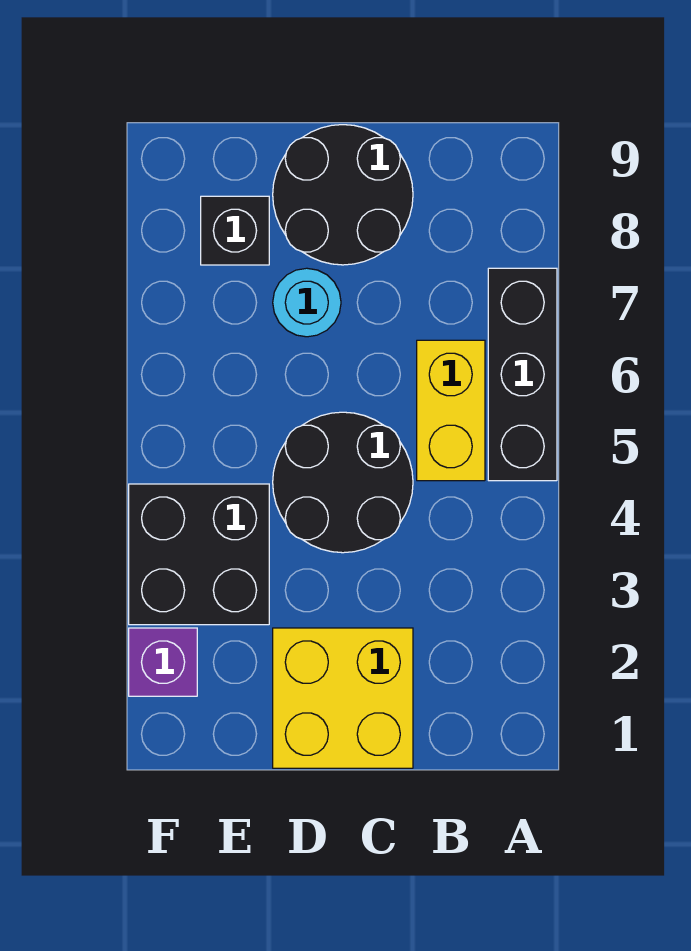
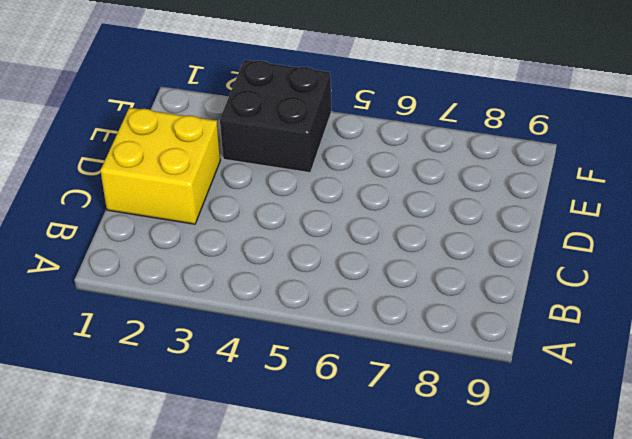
none -> black brick A5:A7 level 1
none -> yellow brick B5:B6 level 1

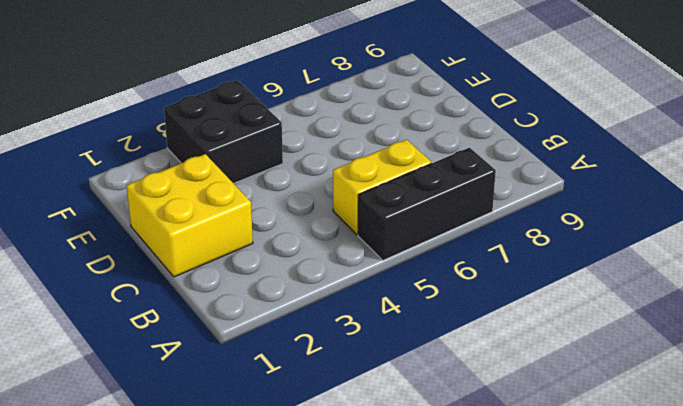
none -> black round brick C4:D5 level 1
none -> black round brick C8:D9 level 1

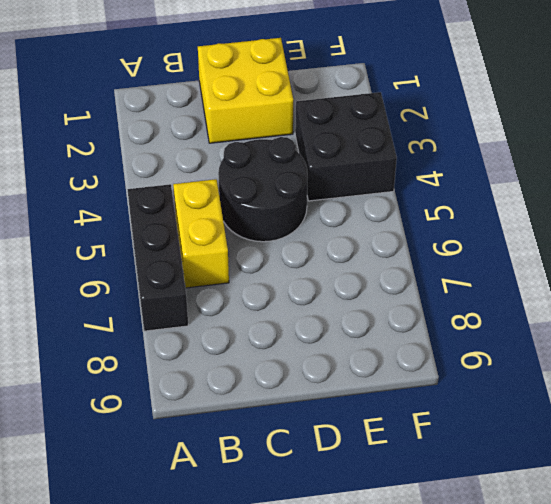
none -> black round brick C8:D9 level 1
none -> cyan round brick D7 level 1

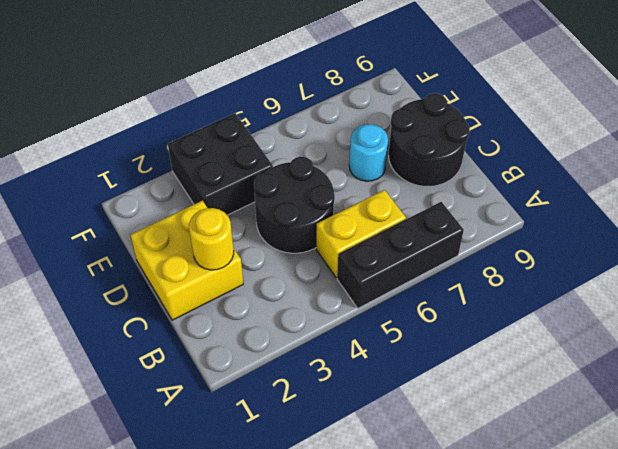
yellow round brick C2 level 2 -> none
none -> black brick E8 level 1
none -> purple brick F2 level 1

